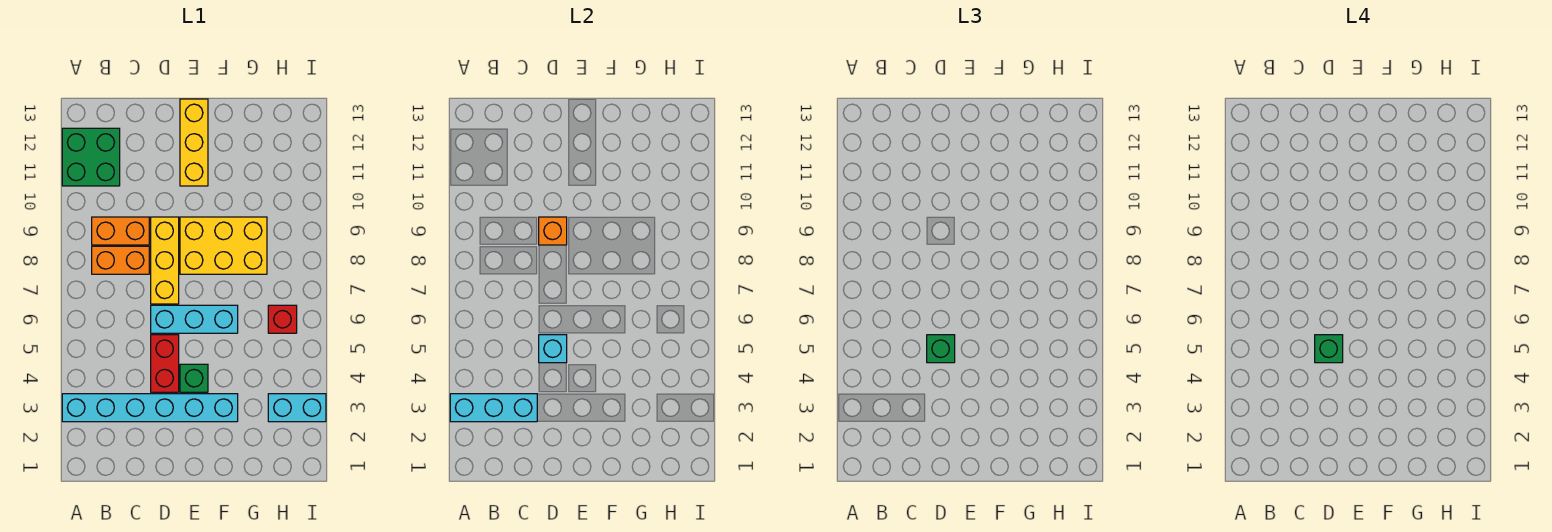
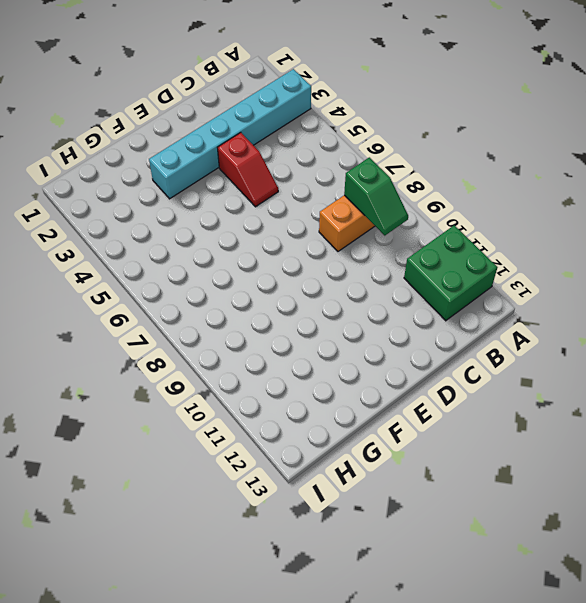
green slope B8:B9 level 2 top 8 -> none
red slope D4:D5 level 1 top 4 -> red brick D4:D5 level 1
none -> orange brick B9:C9 level 1
none -> cyan brick D6:F6 level 1
none -> yellow brick D7:D9 level 1

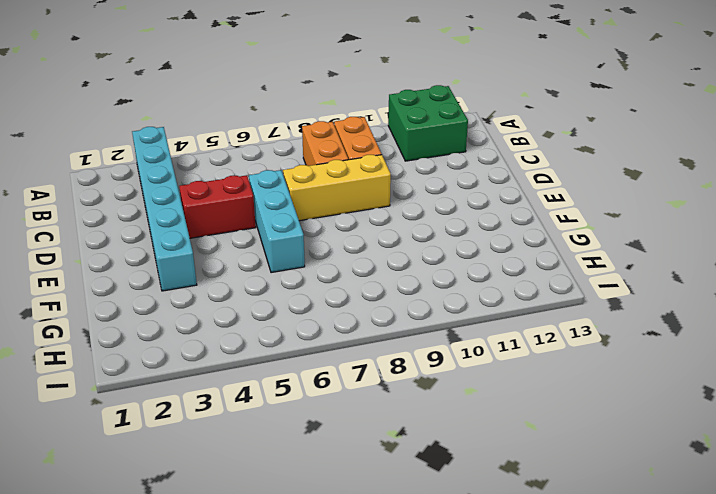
none -> green brick E4 level 1
none -> yellow brick E8:G9 level 1
none -> yellow brick E11:E13 level 1

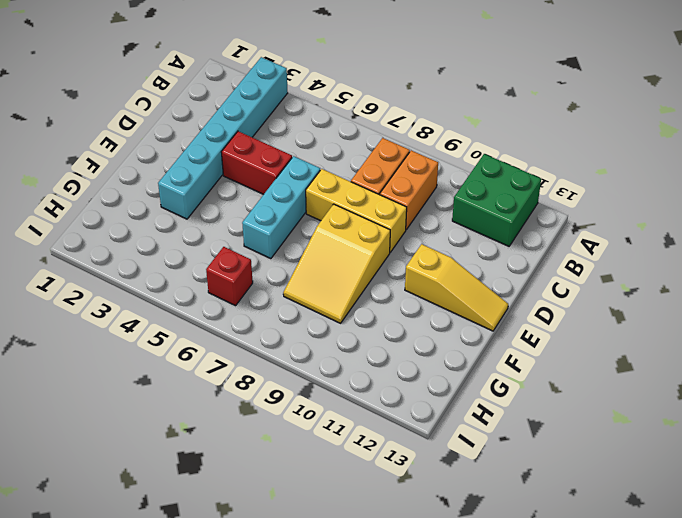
yellow slope E8:G9 level 1 top E -> yellow brick E8:G9 level 1
yellow slope E11:E13 level 1 top 11 -> yellow brick E11:E13 level 1
none -> green brick E4 level 1
none -> cyan brick H3:I3 level 1
none -> cyan brick A3:C3 level 2

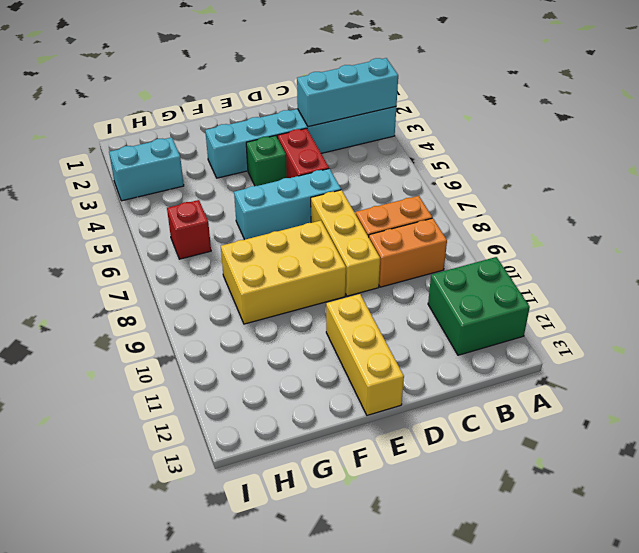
none -> cyan brick D5 level 2
none -> orange brick D9 level 2
none -> green brick D5 level 3

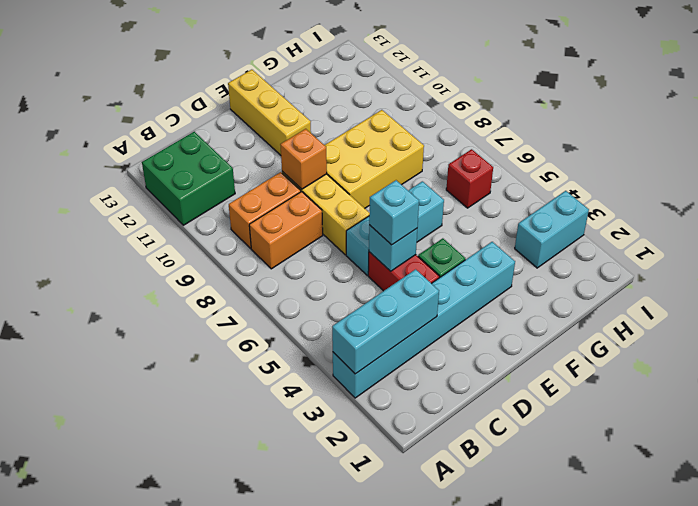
cyan brick D5 level 3 -> green brick D5 level 3
none -> green brick D5 level 4

